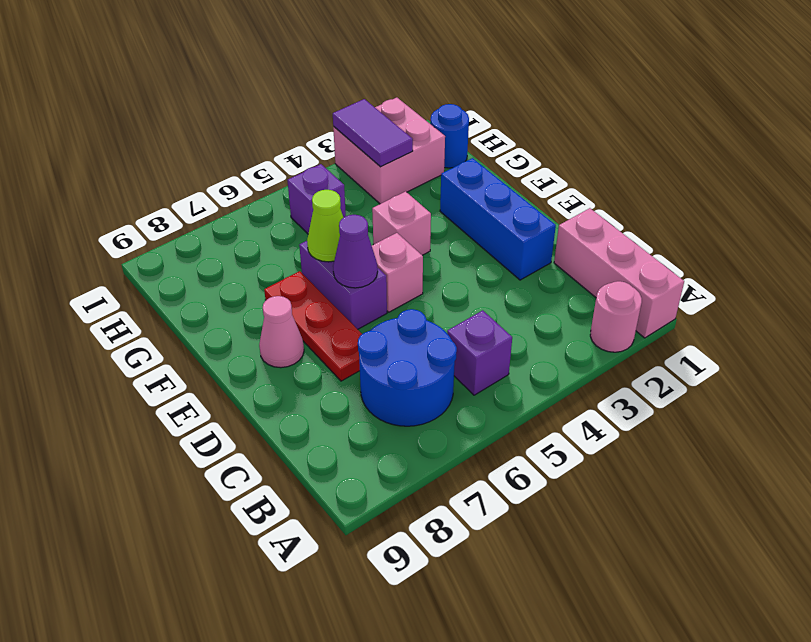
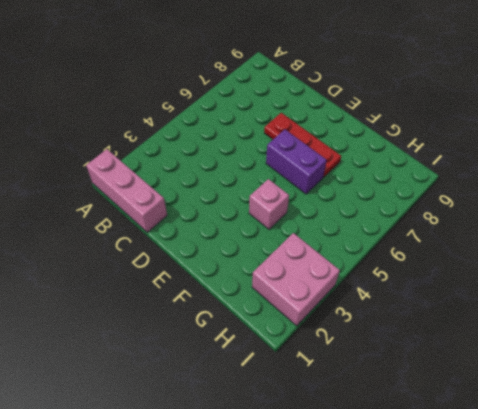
none -> pink round brick A2 level 1
none -> purple brick B5 level 1
none -> blue round brick B6:C7 level 1

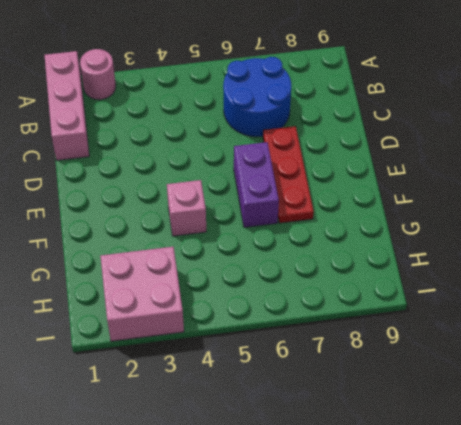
none -> purple brick B5 level 1
none -> blue brick D2:F2 level 1
none -> pink brick E5 level 1

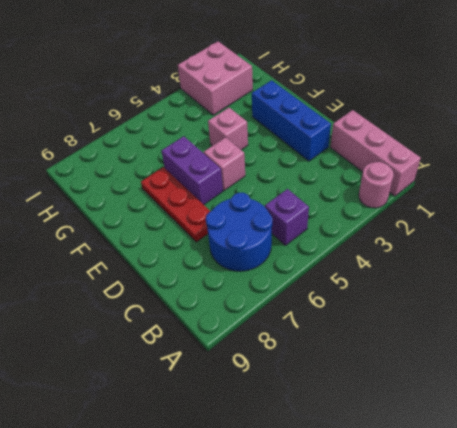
none -> pink cone E8 level 1
none -> blue round brick H1 level 1
none -> purple brick H5 level 1

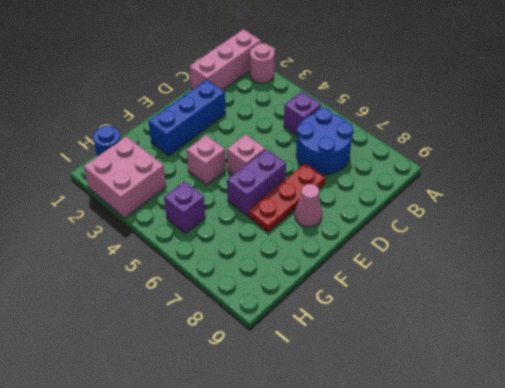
none -> purple cone E6 level 2
none -> lime cone F6 level 2
none -> purple tile H3:I3 level 2

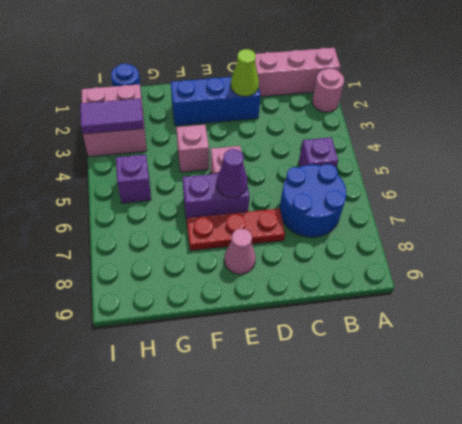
lime cone D2 level 2 -> lime cone F6 level 2

